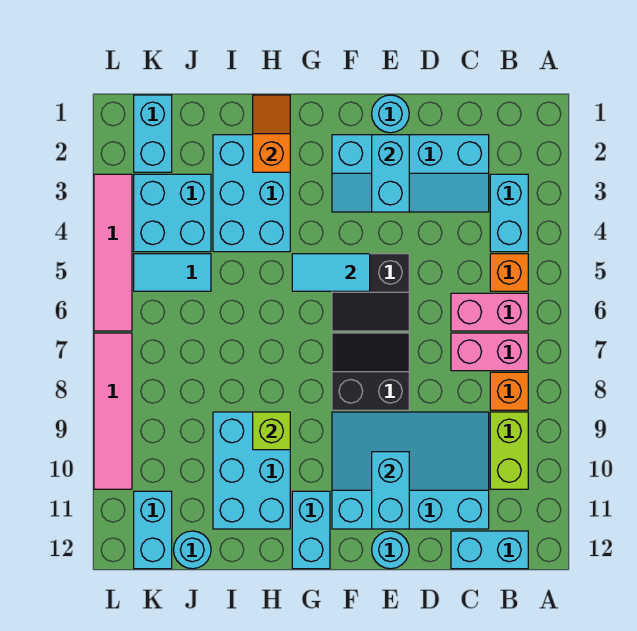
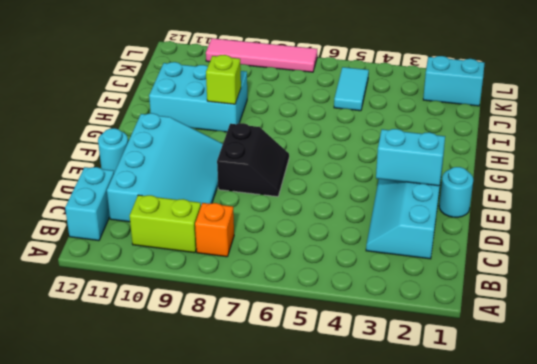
none -> cyan brick B3:B4 level 1
none -> orange brick B5 level 1
none -> pink brick B6:C6 level 1

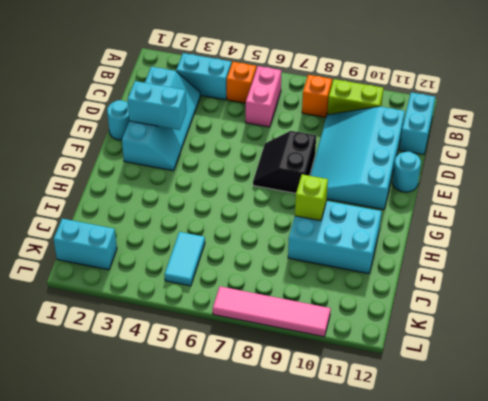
none -> pink brick B7:C7 level 1
none -> black slope E5:F6 level 1 top 5
none -> cyan brick G11:G12 level 1

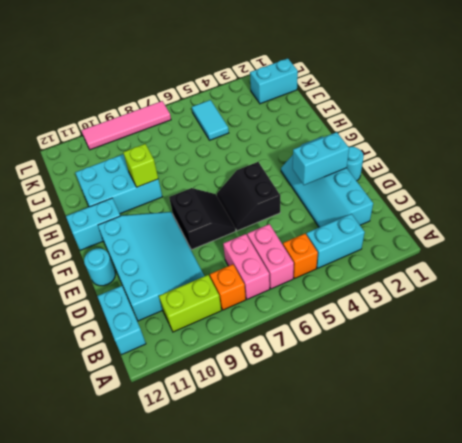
none -> cyan brick H2:I4 level 1
none -> cyan brick J3:K4 level 1
none -> cyan round brick J12 level 1

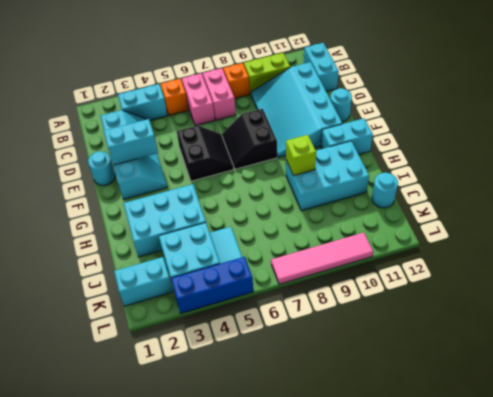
blue brick L3:L5 level 1 -> pink tile L3:L6 level 1
none -> cyan brick K11:K12 level 1
none -> cyan brick E10:E11 level 2
none -> cyan tile F5:G5 level 2

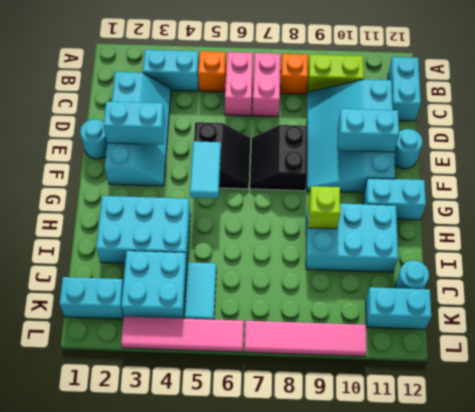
none -> orange slope H1:H2 level 2 top 2

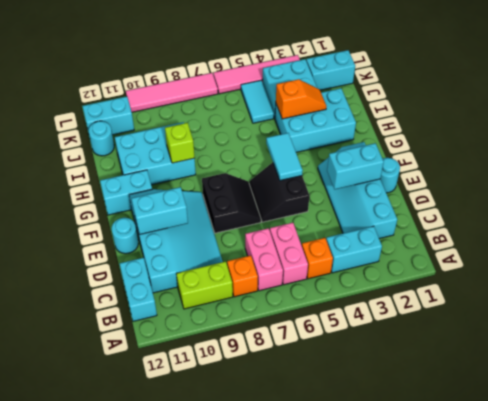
orange slope I3:I4 level 2 top 4 -> orange slope H1:H2 level 2 top 2

